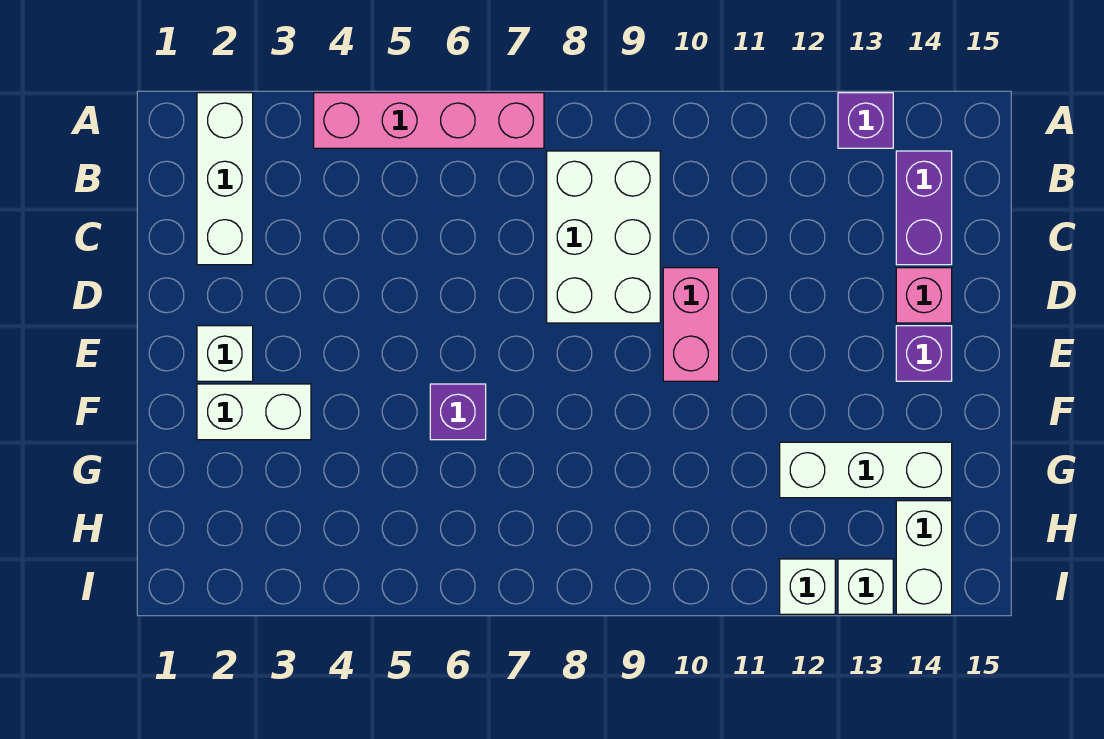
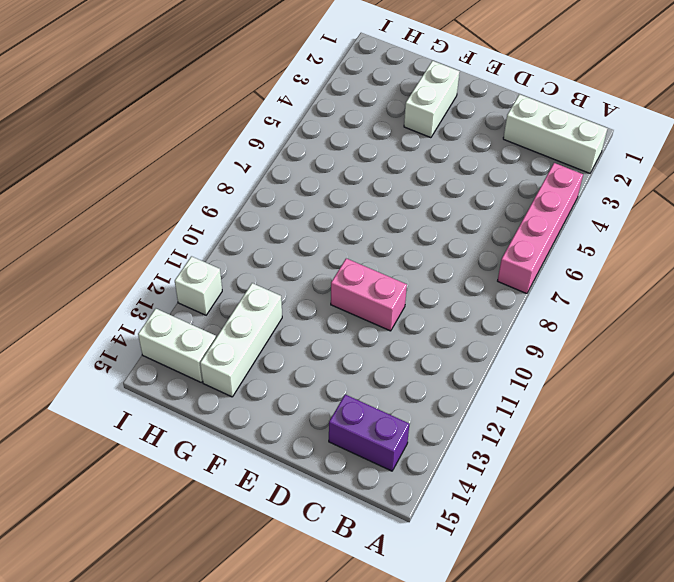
none -> purple brick A13 level 1
none -> white brick B8:D9 level 1
none -> pink brick D14 level 1

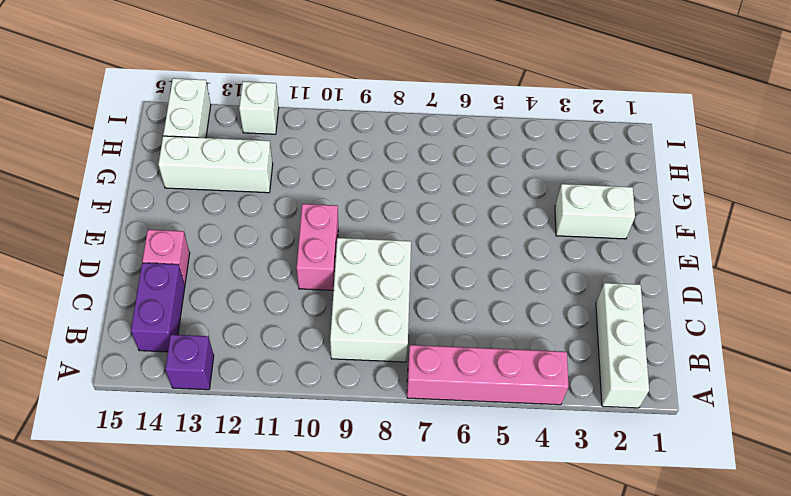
none -> white brick E2 level 1
none -> purple brick E14 level 1
none -> purple brick F6 level 1

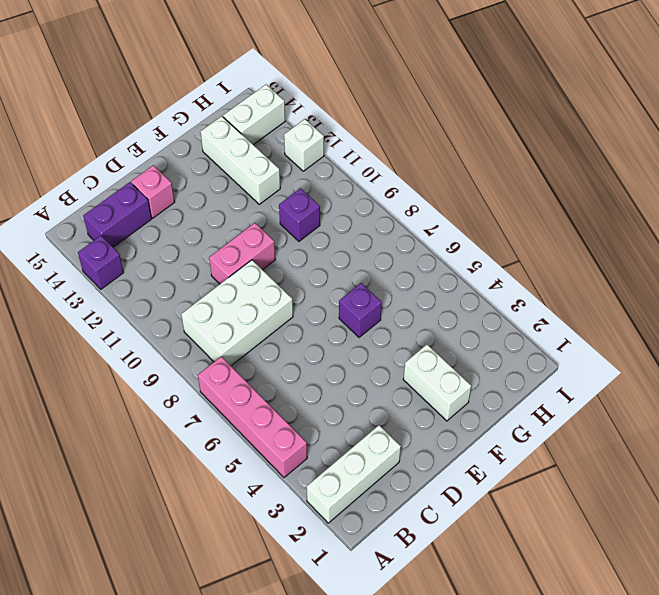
purple brick G10 level 1 -> purple brick E14 level 1
none -> white brick E2 level 1
none -> white brick I13 level 1

